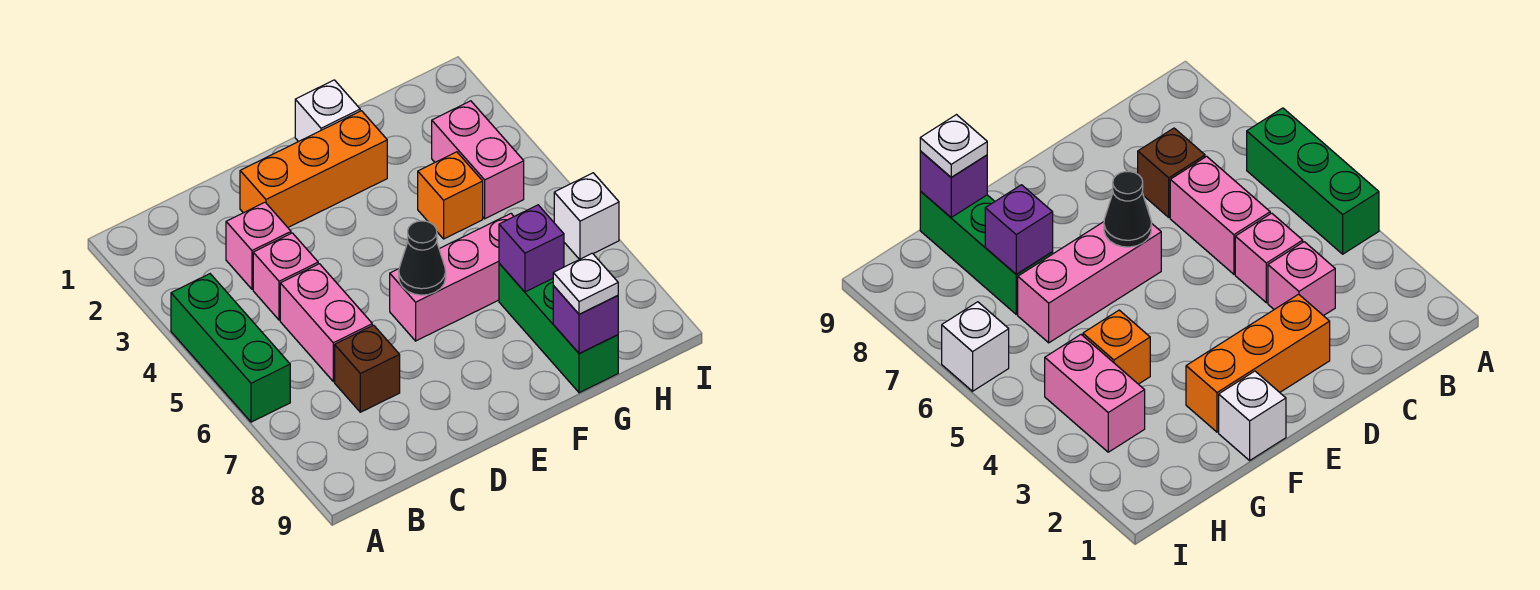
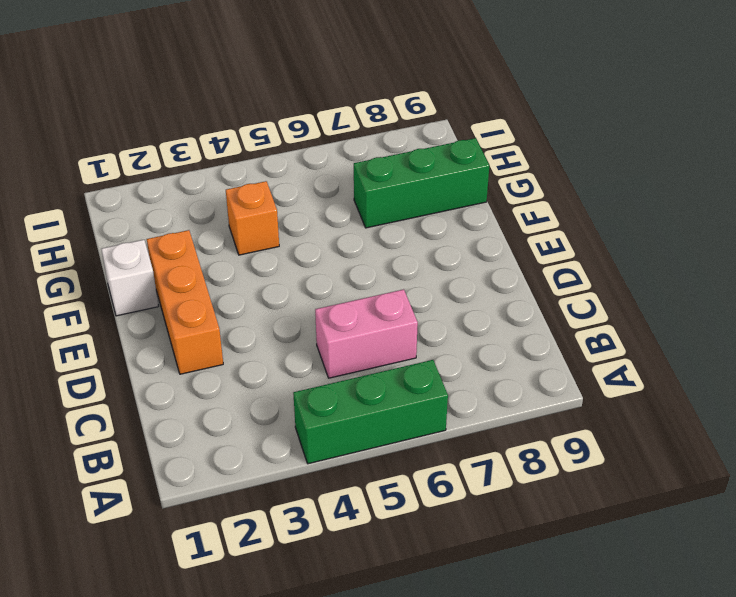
none -> pink brick C3 level 1
none -> pink brick C4 level 1
none -> brown brick C7 level 1

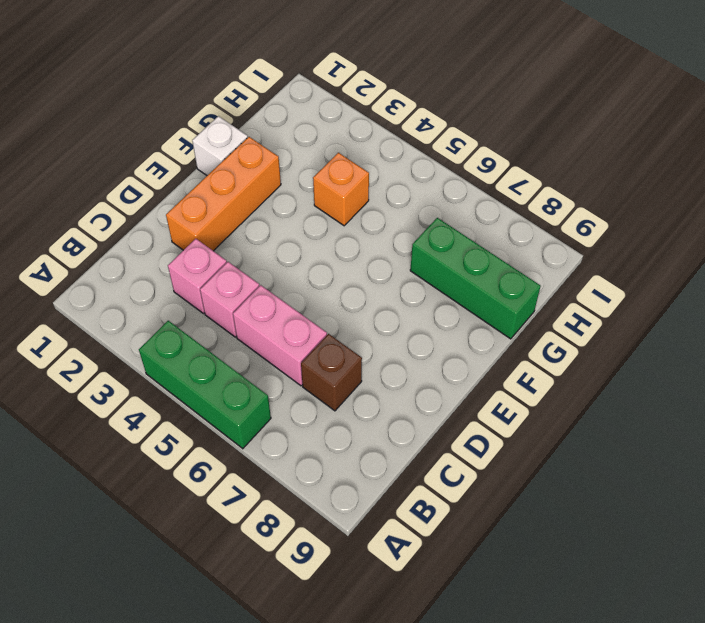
none -> pink brick E6:G6 level 1
none -> pink brick H3:H4 level 1
none -> white brick I6 level 1

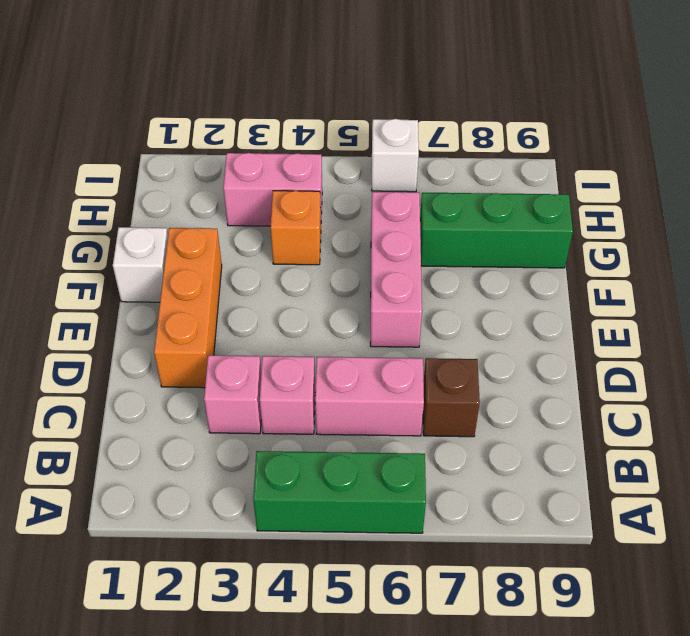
none -> black cone E6 level 2
none -> purple brick G7 level 2
none -> purple brick G9 level 2

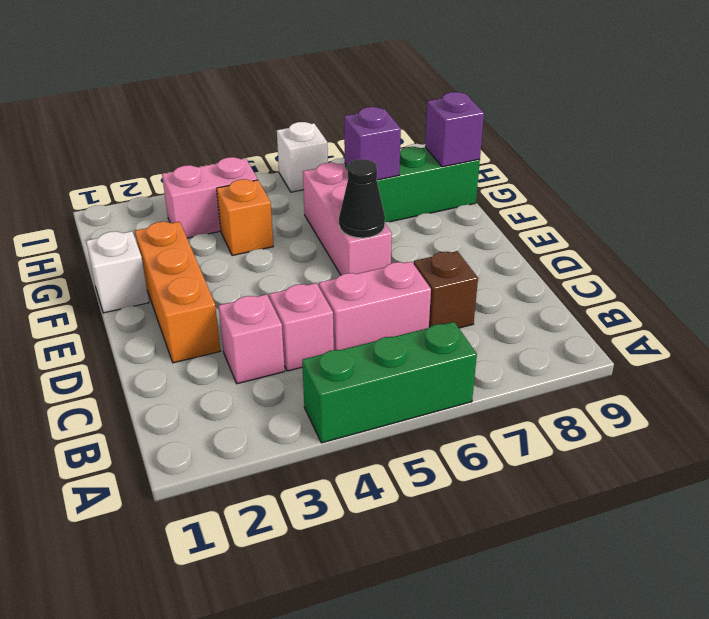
none -> white plate G9 level 3

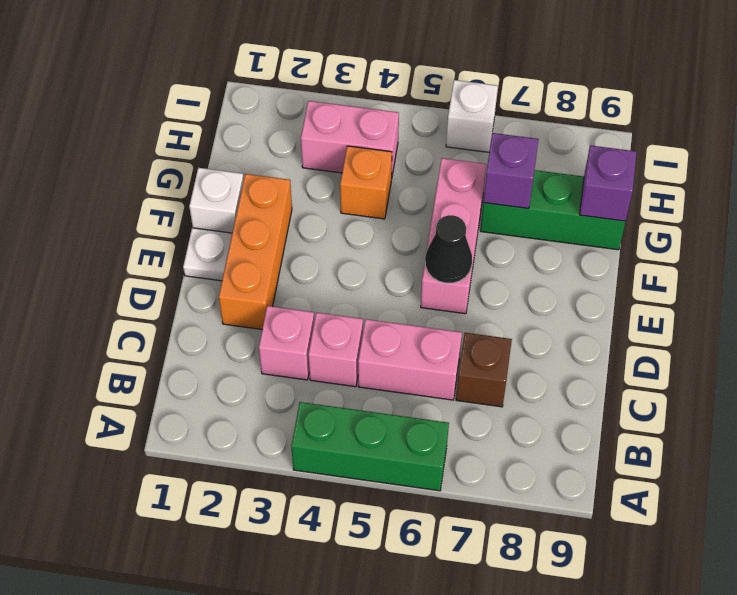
white plate E1 level 1 -> white plate G9 level 3

